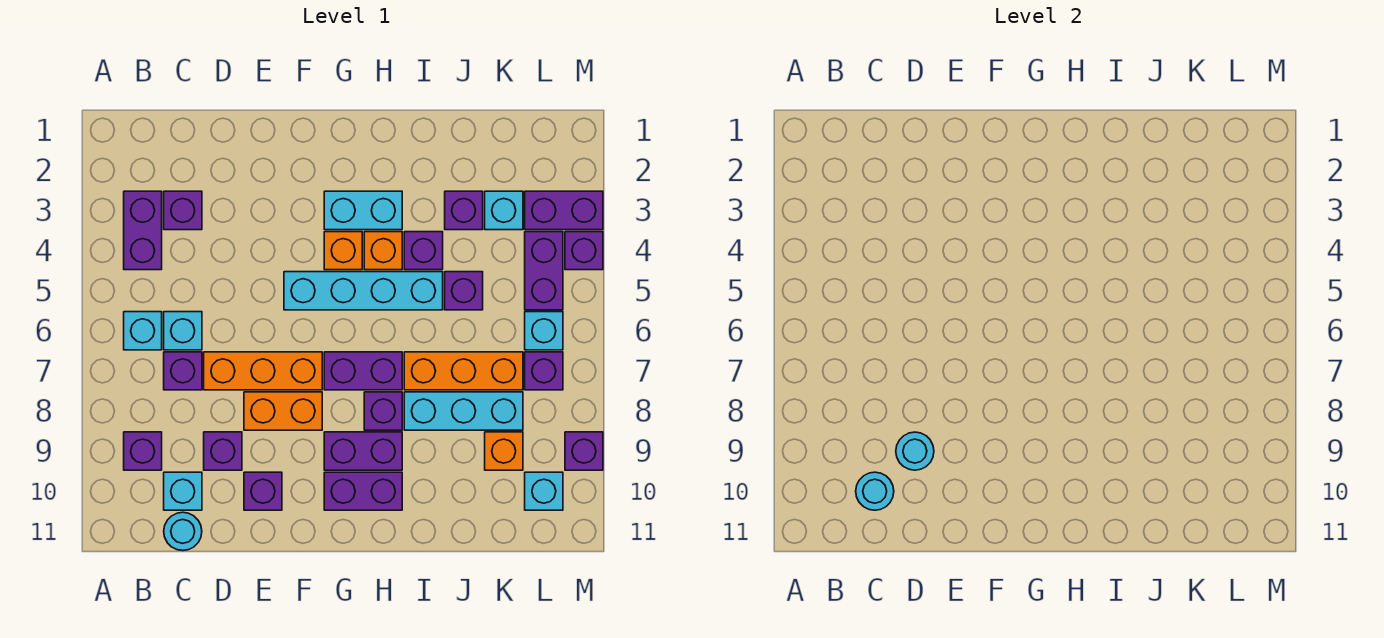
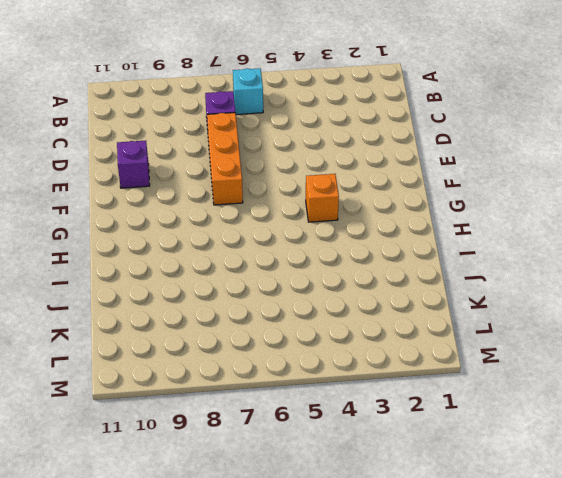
none -> purple brick B3:B4 level 1
none -> purple brick B9 level 1
none -> purple brick C3 level 1
none -> cyan brick C6 level 1

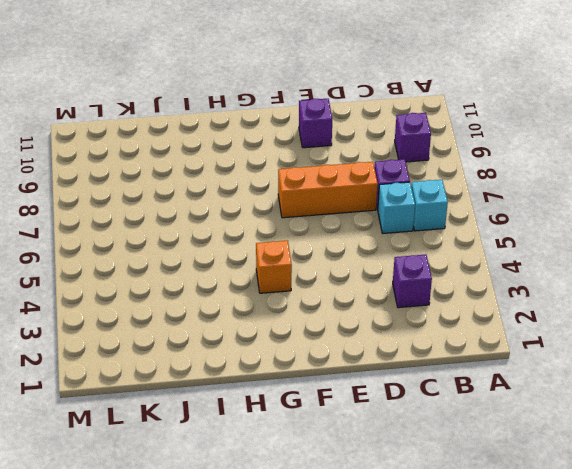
none -> purple brick B3:B4 level 1
none -> cyan brick C10 level 1
none -> cyan round brick C11 level 1
none -> purple brick D9 level 1

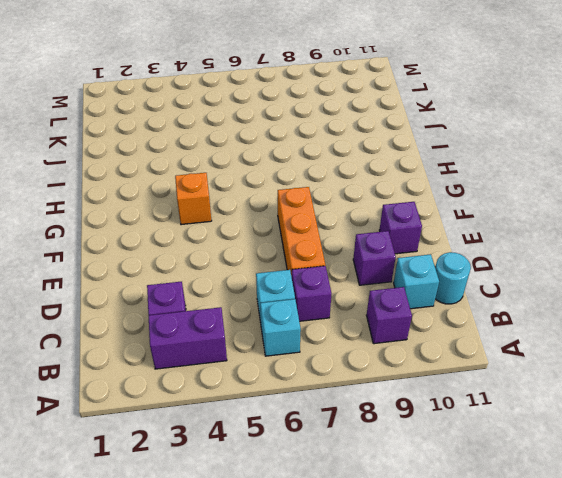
none -> orange brick E8:F8 level 1
none -> cyan brick F5:I5 level 1
none -> cyan brick G3:H3 level 1
none -> purple brick G7:H7 level 1

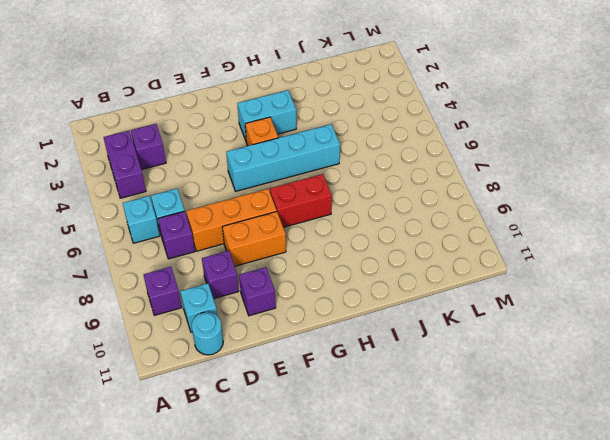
red brick G7:H7 level 1 -> purple brick G7:H7 level 1
none -> purple brick G9:H9 level 1
none -> purple brick G10:H10 level 1
none -> orange brick H4 level 1
none -> purple brick H8 level 1

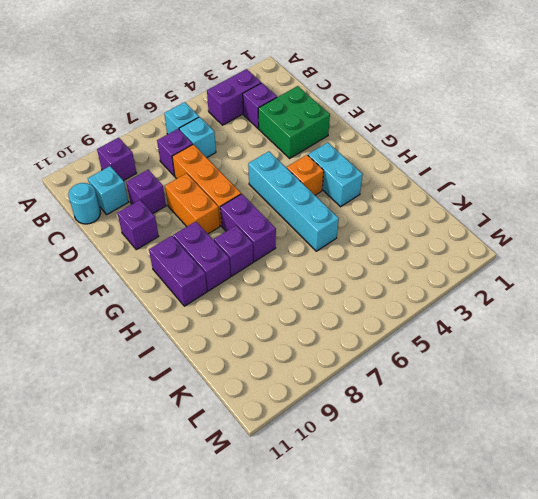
green brick D2:E3 level 1 -> none
none -> orange brick H4 level 1
none -> purple brick I4 level 1
none -> orange brick I7:K7 level 1
none -> cyan brick I8:K8 level 1

